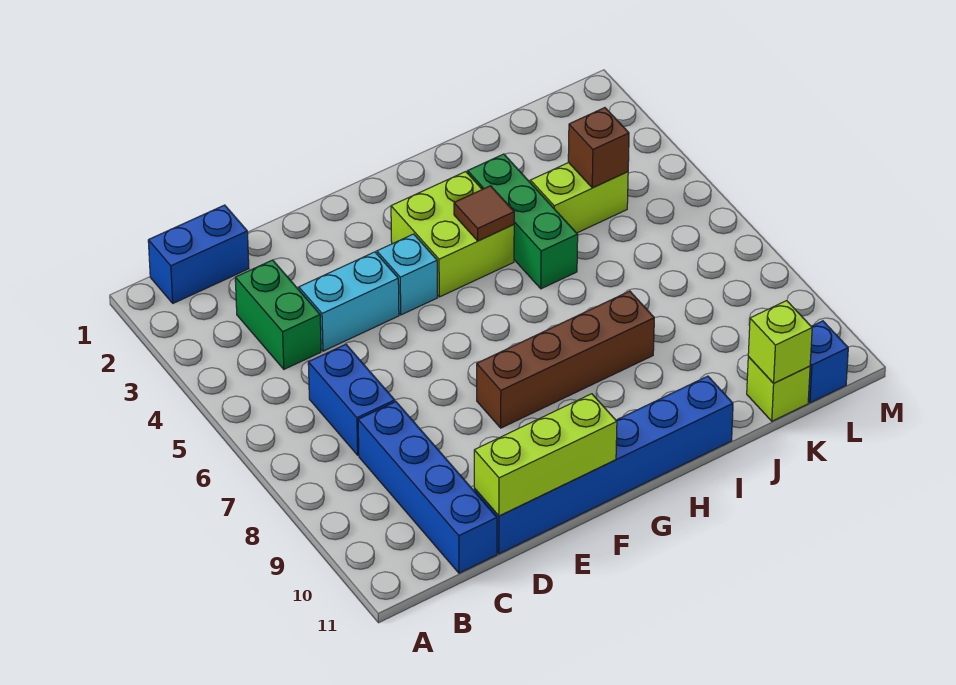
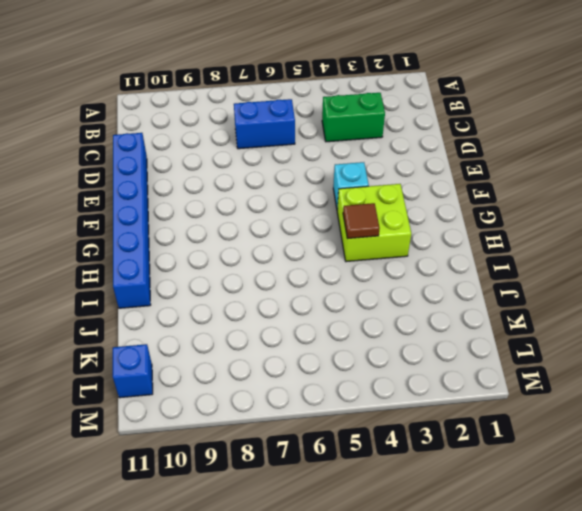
none -> blue brick B1:C1 level 1
none -> blue brick C8:C11 level 1
none -> cyan brick D4:E4 level 1

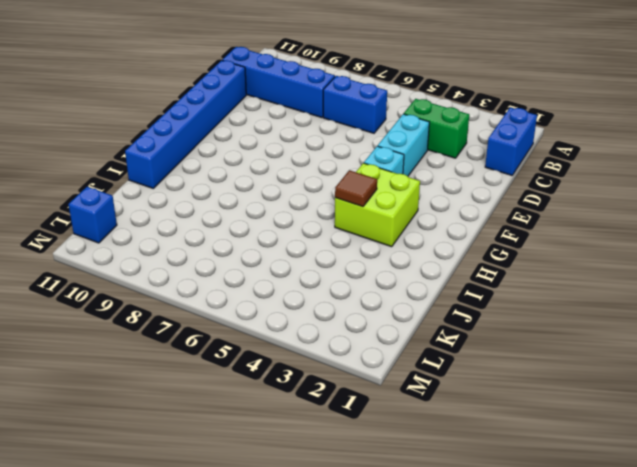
none -> brown brick F8:I8 level 1
none -> green brick I3:I5 level 1
none -> lime brick J4:K4 level 1

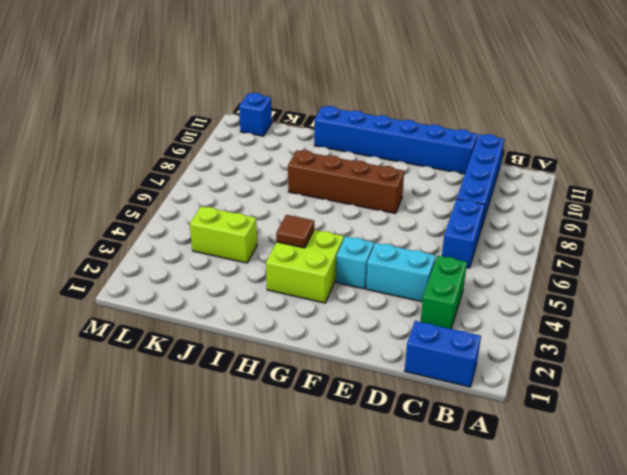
none -> green brick I3:I5 level 1
none -> lime brick K11 level 1
none -> lime brick D11:F11 level 2

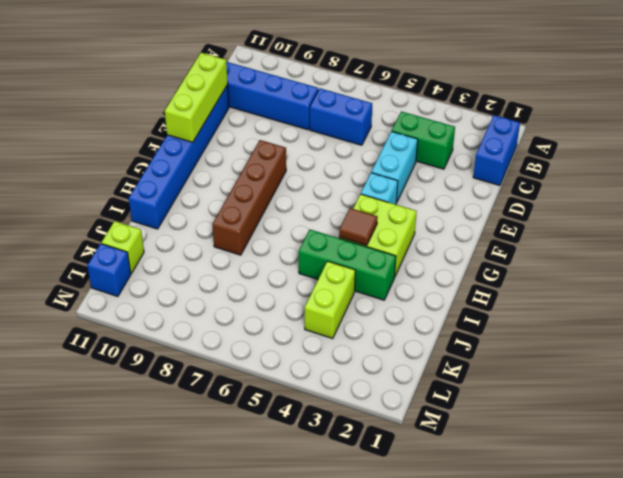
none -> brown brick K4 level 2
none -> lime brick K11 level 2

